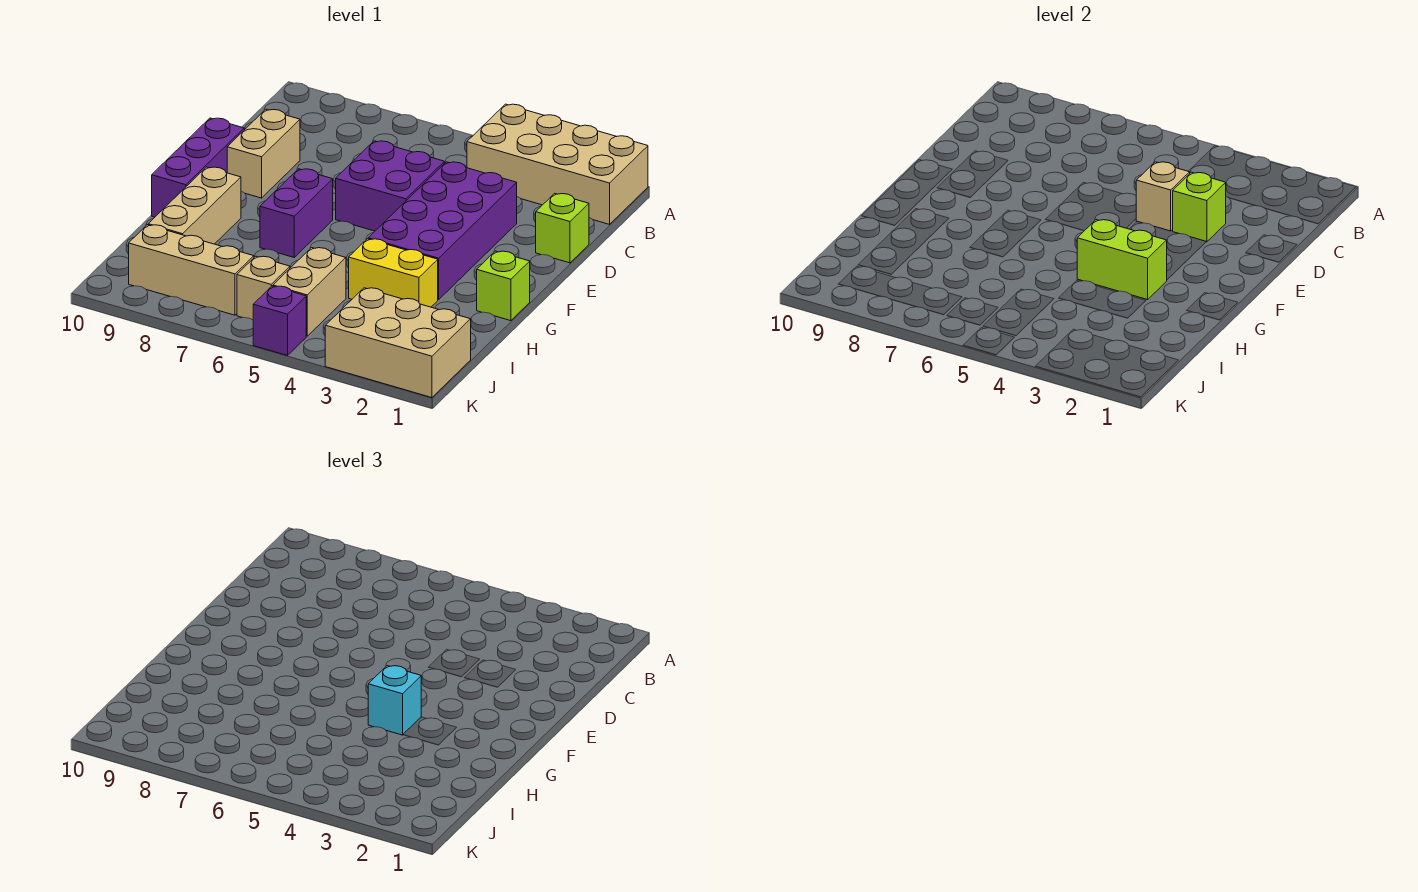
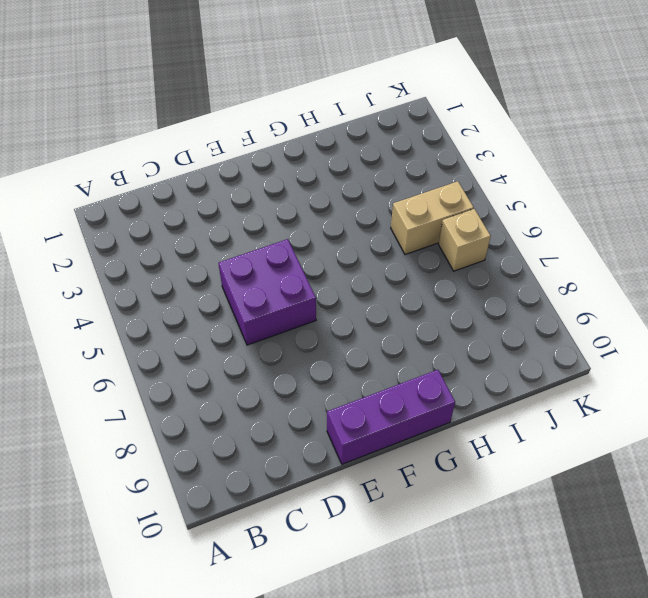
none -> tan brick A1:B4 level 1
none -> lime brick D1 level 1
none -> purple brick D3:G4 level 1

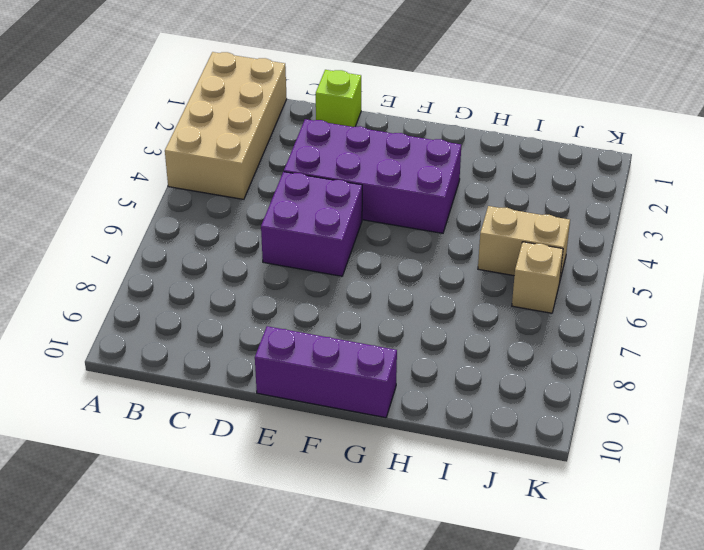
none -> tan brick D9:E9 level 1
none -> purple brick F7:G7 level 1
none -> lime brick G1 level 1

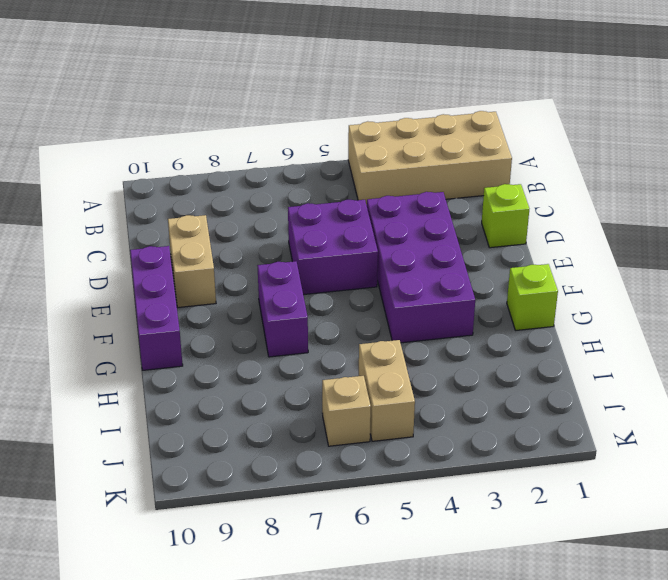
none -> tan brick G9:I9 level 1
none -> yellow brick H3:H4 level 1
none -> tan brick J1:K3 level 1

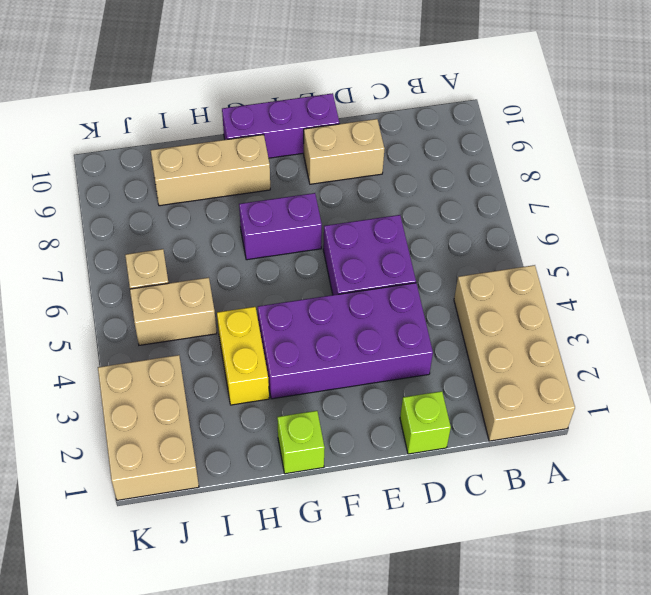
none -> tan brick J7:J9 level 1
none -> purple brick K5 level 1
none -> lime brick D3 level 2

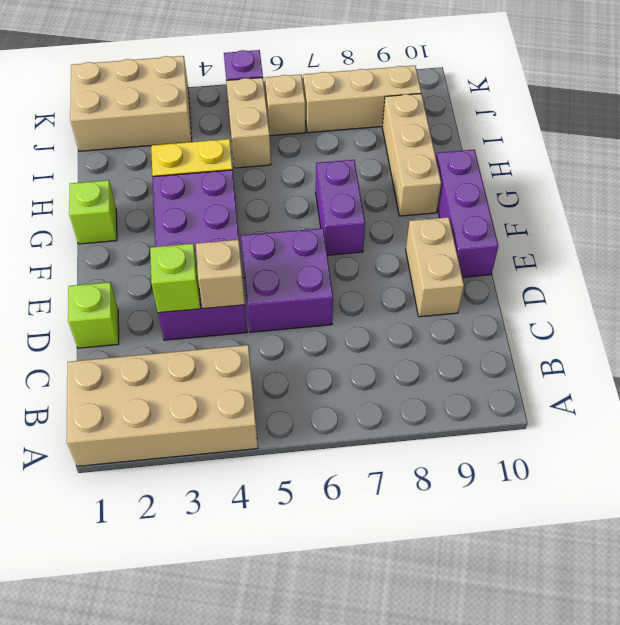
none -> lime brick G3:G4 level 2
none -> cyan brick G4 level 3

